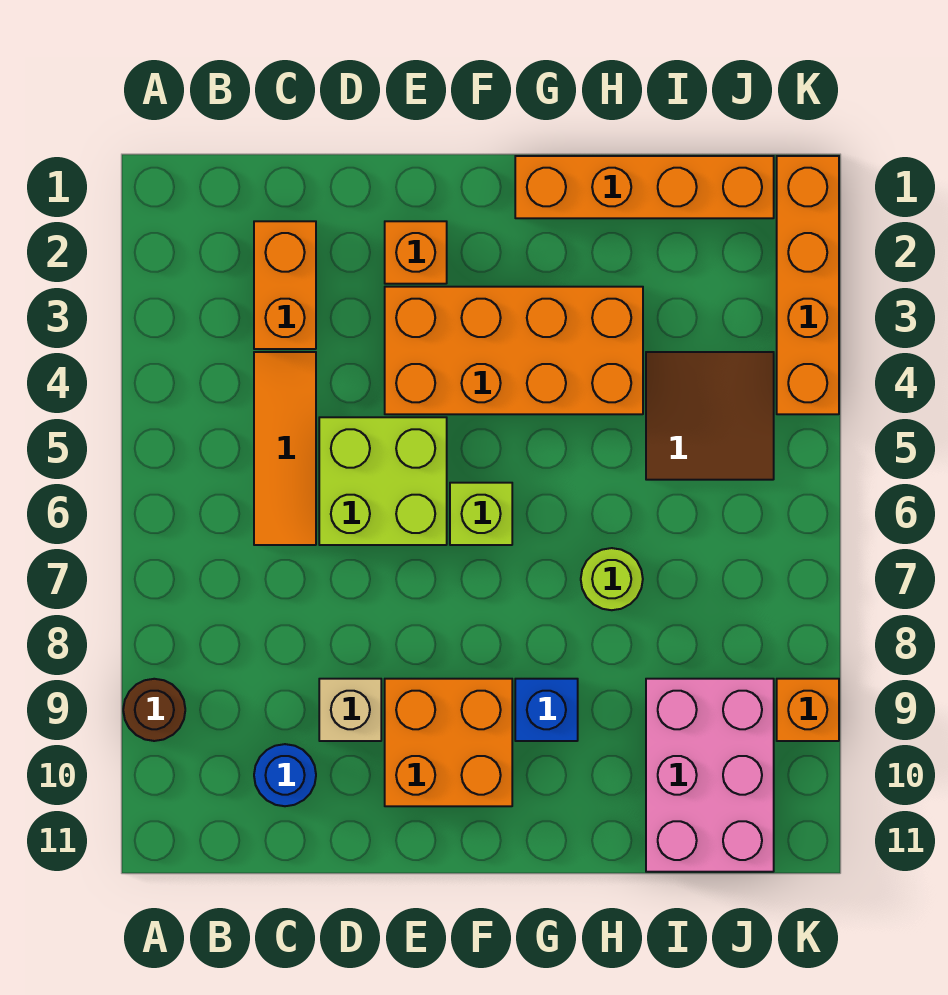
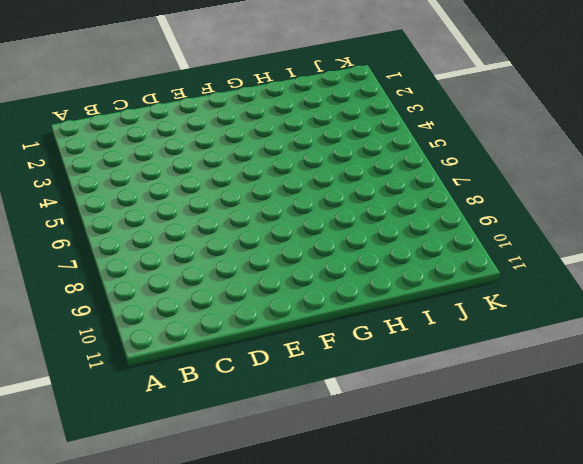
none -> brown round brick A9 level 1
none -> orange brick C2:C3 level 1
none -> orange tile C4:C6 level 1

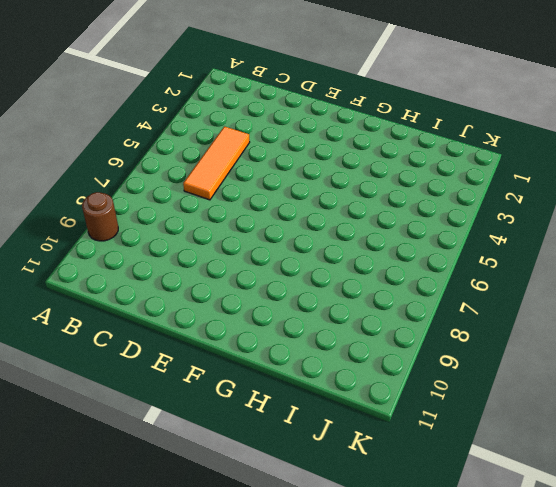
none -> orange brick C2:C3 level 1
none -> blue round brick C10 level 1
none -> lime brick D5:E6 level 1

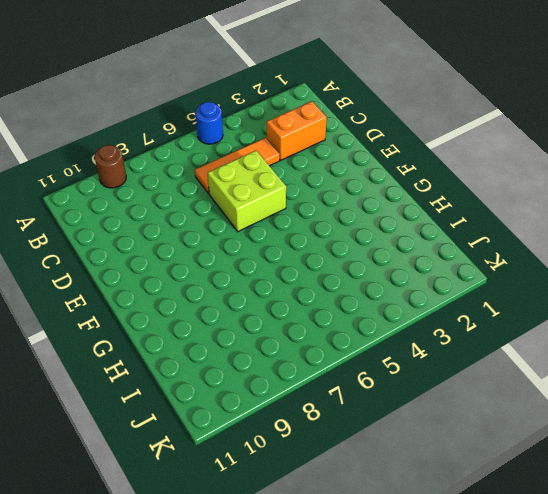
blue round brick A5 level 1 -> blue round brick C10 level 1
none -> tan brick D9 level 1
none -> orange brick E2 level 1
none -> orange brick E3:H4 level 1

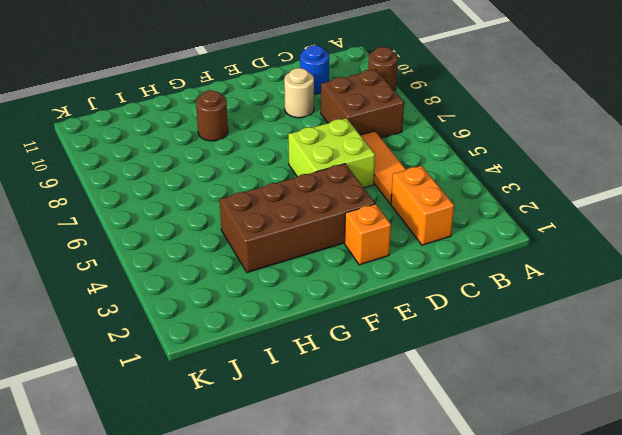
brown brick B7:C8 level 1 -> none
tan round brick D9 level 1 -> tan brick D9 level 1
brown brick E3:H4 level 1 -> orange brick E3:H4 level 1
brown round brick G9 level 1 -> blue brick G9 level 1
none -> orange brick E9:F10 level 1
none -> lime brick F6 level 1
none -> orange brick G1:J1 level 1

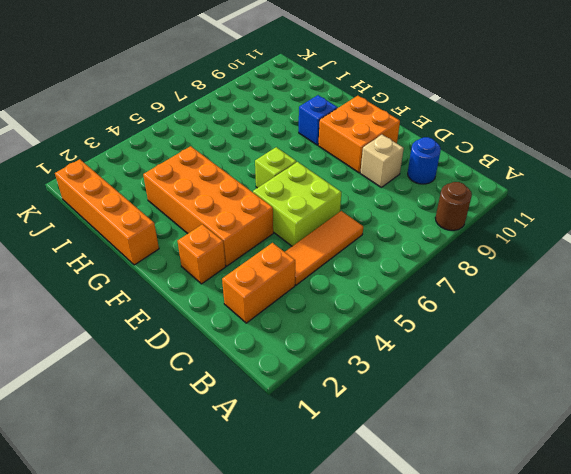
none -> lime round brick H7 level 1
none -> brown tile I4:J5 level 1
none -> pink brick I9:J11 level 1

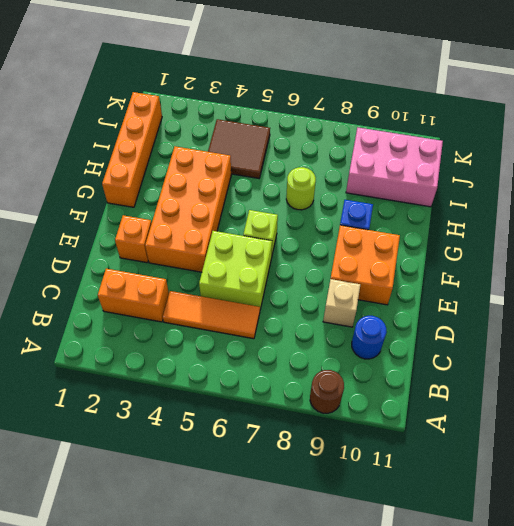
none -> orange brick K1:K4 level 1
none -> orange brick K9 level 1

